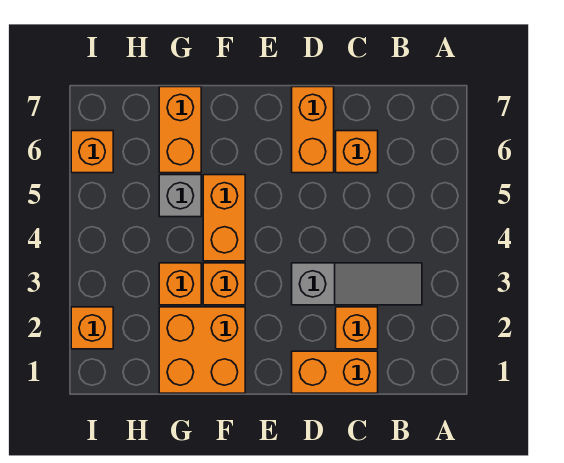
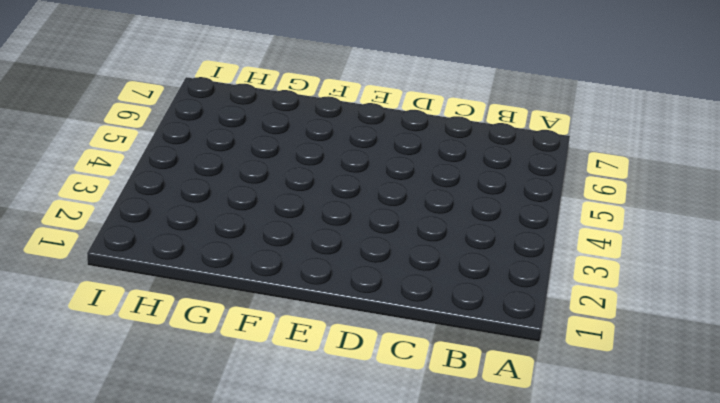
none -> grey slope B3:D3 level 1 top D
none -> orange brick C1:D1 level 1
none -> orange brick C2 level 1

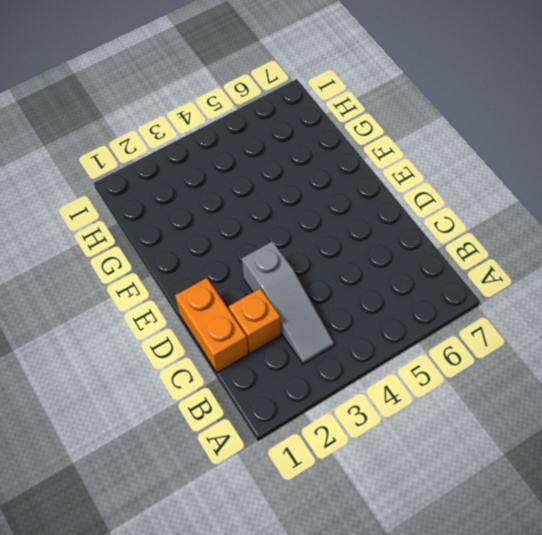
none -> orange brick C6 level 1
none -> orange brick D6:D7 level 1
none -> orange brick F1:G2 level 1

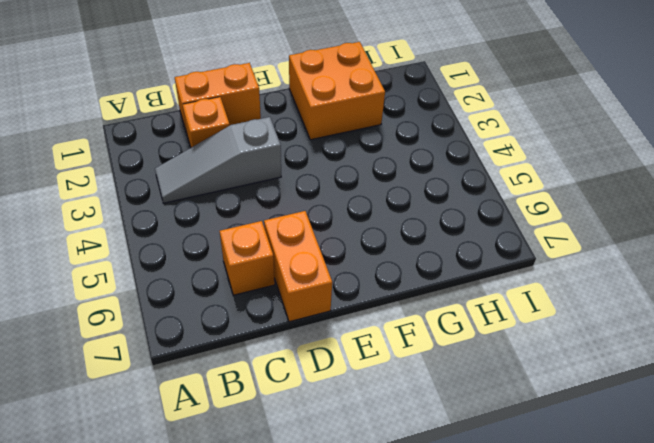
none -> orange brick F3 level 1
none -> orange brick F4:F5 level 1
none -> orange brick G3 level 1

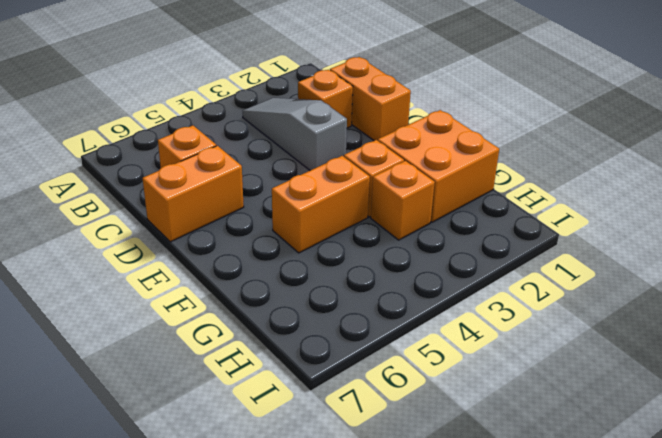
none -> grey brick G5 level 1
none -> orange brick G6:G7 level 1
none -> orange brick I2 level 1

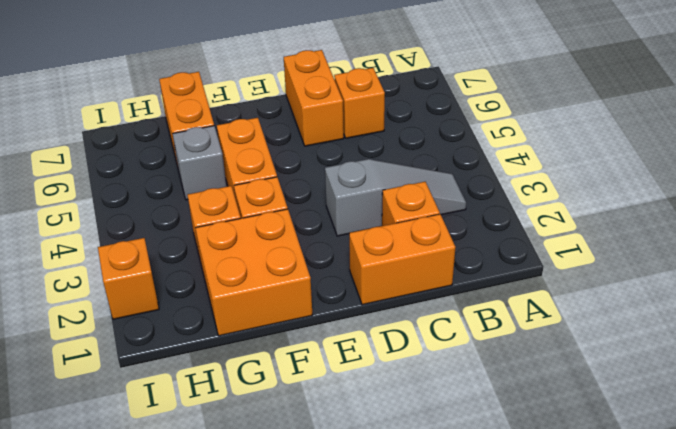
none -> orange brick I6 level 1

